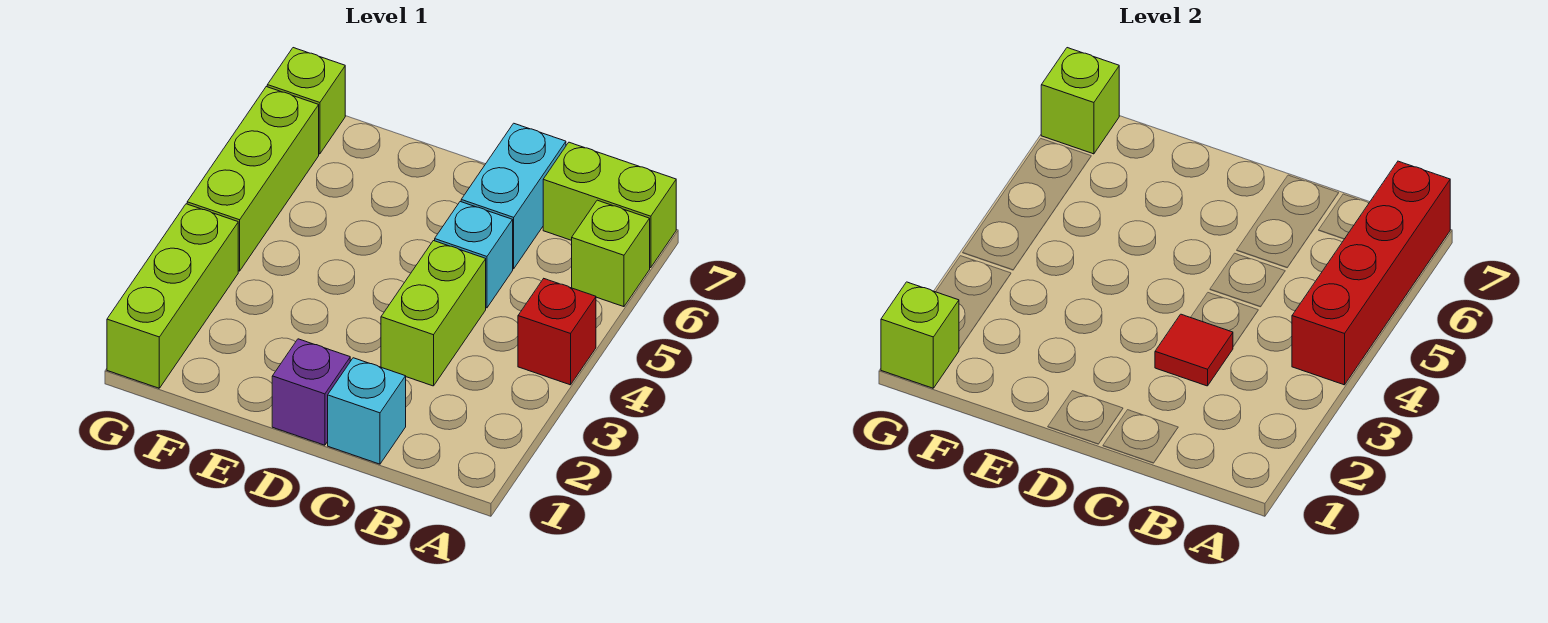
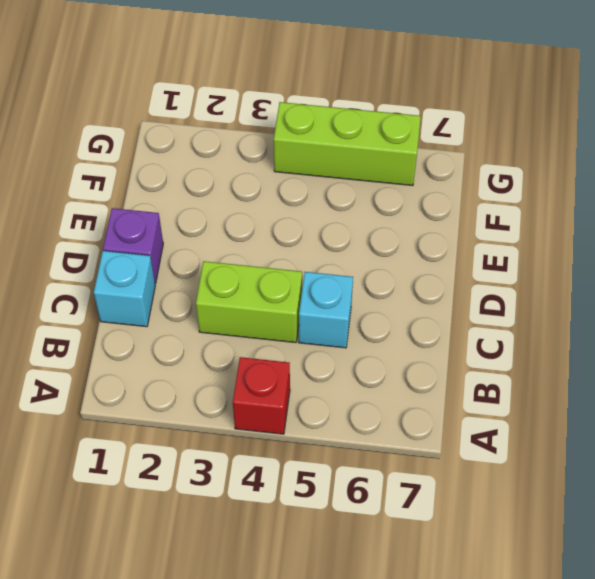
none -> lime brick A6 level 1
none -> lime brick A7:B7 level 1
none -> cyan brick C6:C7 level 1

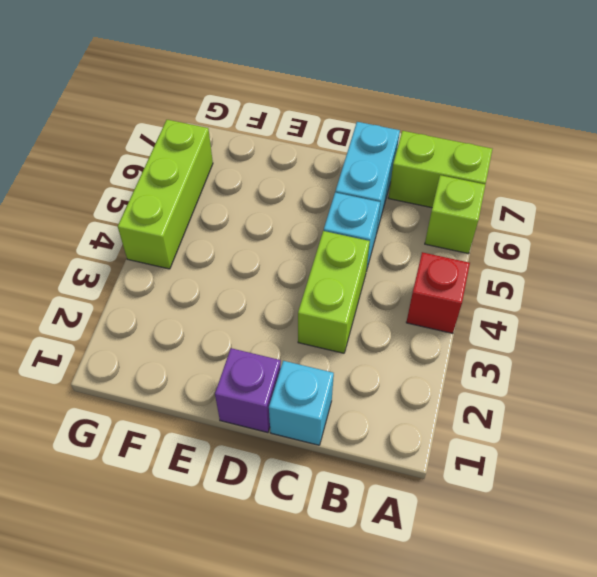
none -> lime brick G1:G3 level 1
none -> lime brick G7 level 1
none -> red brick A4:A7 level 2

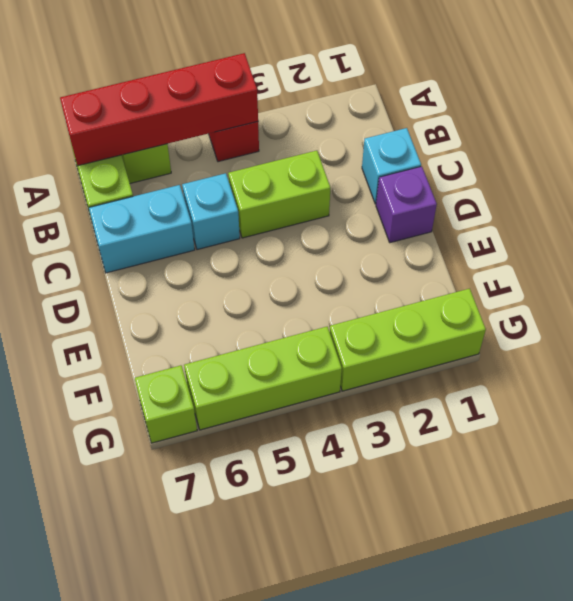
none -> red tile C3 level 2
none -> lime brick G1 level 2
none -> lime brick G7 level 2

